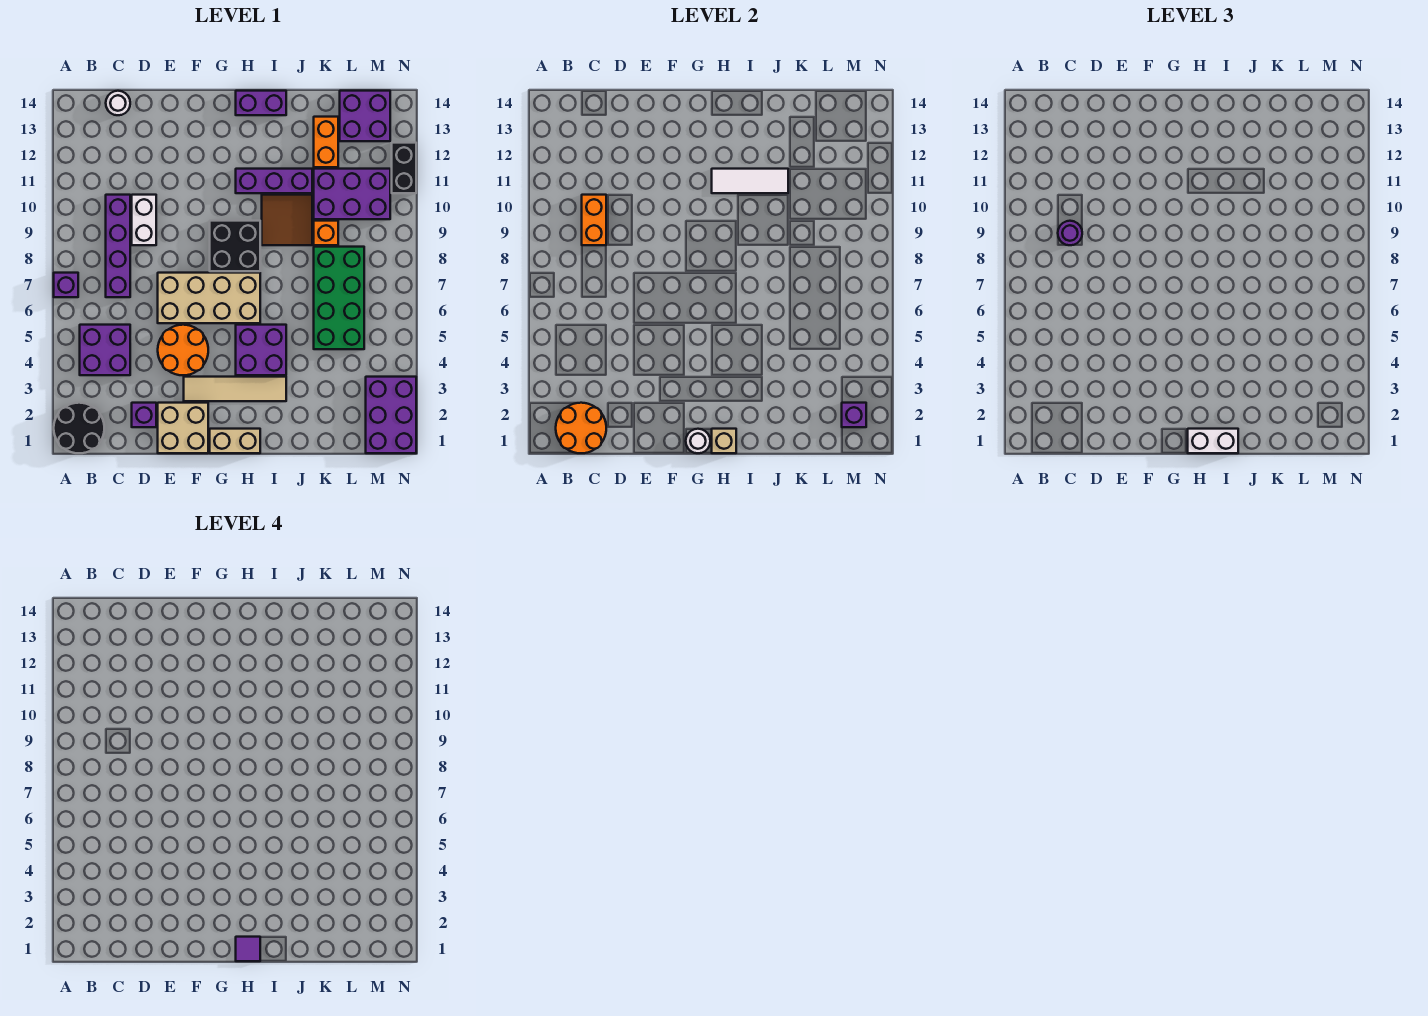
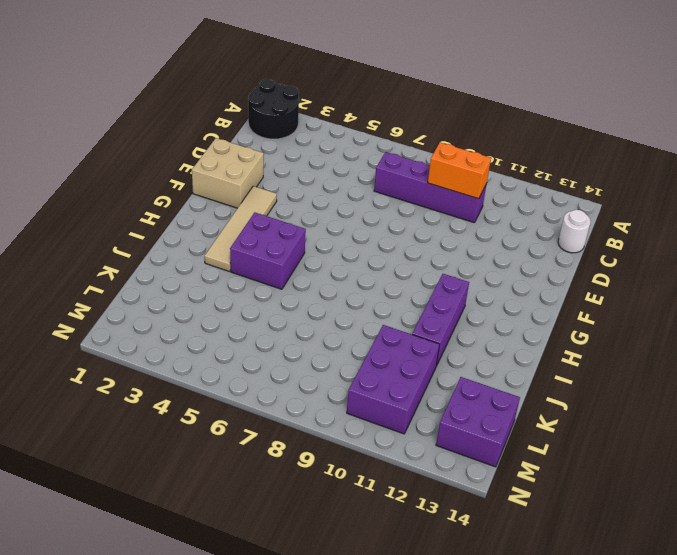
none -> purple brick A7 level 1
none -> purple brick B4:C5 level 1
none -> purple brick D2 level 1
none -> white brick D9:D10 level 1

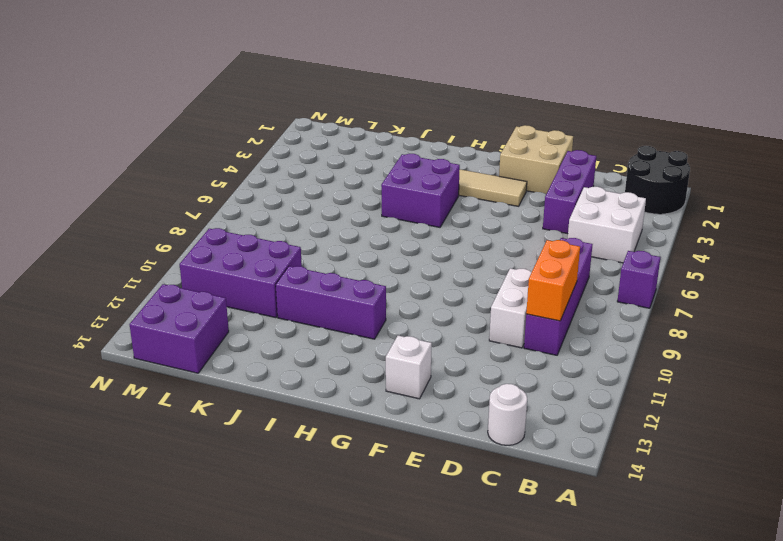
white brick B4:C5 level 1 -> purple brick B4:C5 level 1
purple brick D2:D4 level 1 -> purple brick D2 level 1
white brick F13 level 1 -> none
none -> orange round brick E4:F5 level 1
none -> tan brick E6:H7 level 1
none -> tan brick G1:H1 level 1
none -> black brick G8:H9 level 1

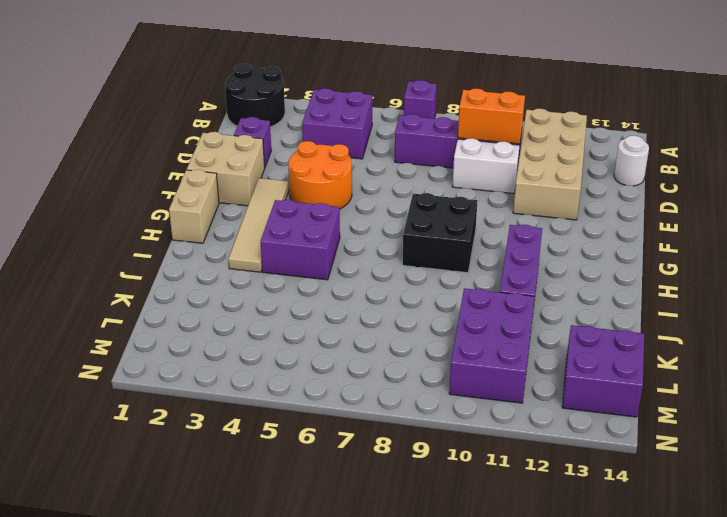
tan brick B11:E12 level 1 -> tan brick E6:H7 level 1
none -> purple brick H14:I14 level 1
none -> brown tile I9:J10 level 1
none -> green brick K5:L8 level 1
none -> orange brick K9 level 1

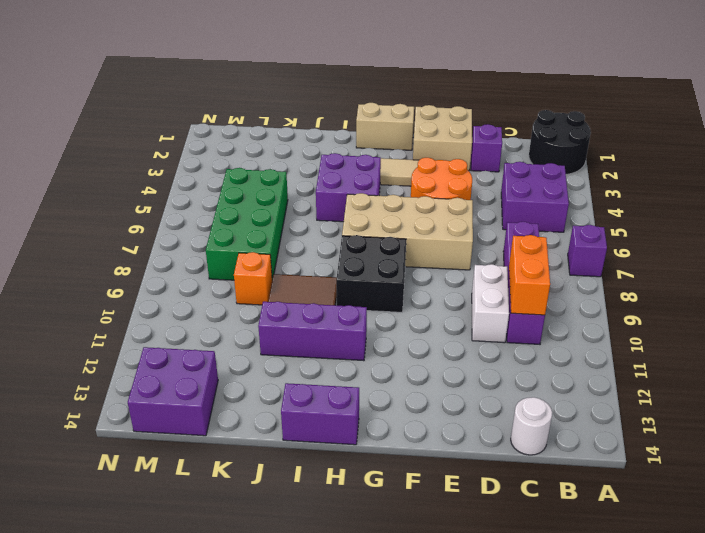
none -> purple brick K10:M11 level 1
none -> orange brick K12:K13 level 1
none -> purple brick M1:N3 level 1
none -> black brick N11:N12 level 1

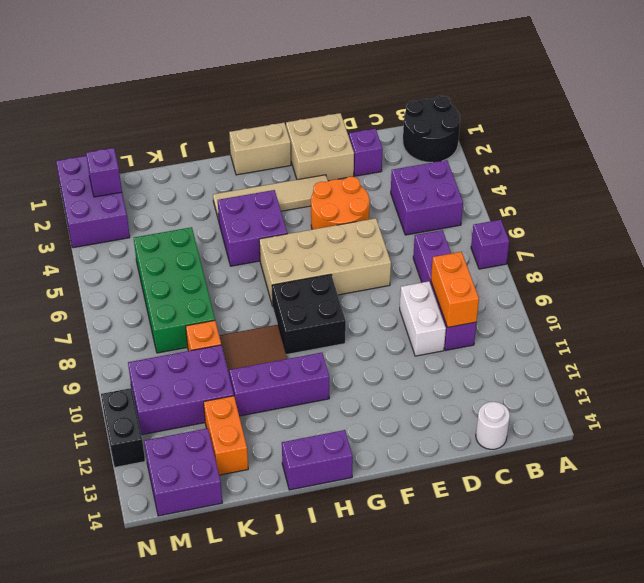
none -> orange round brick B1:C2 level 2
none -> white round brick G1 level 2
none -> tan brick H1 level 2
none -> white tile H11:J11 level 2

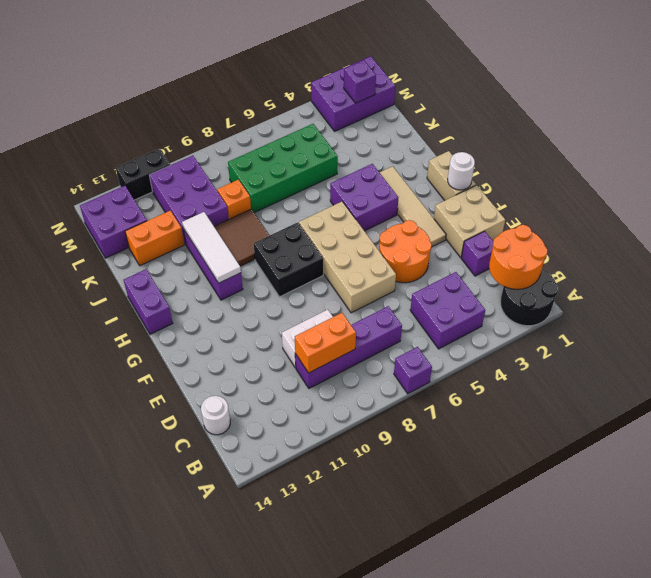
none -> tan brick H1 level 2
none -> purple round brick C9 level 3
none -> white brick H1:I1 level 3
none -> purple tile H1 level 4

